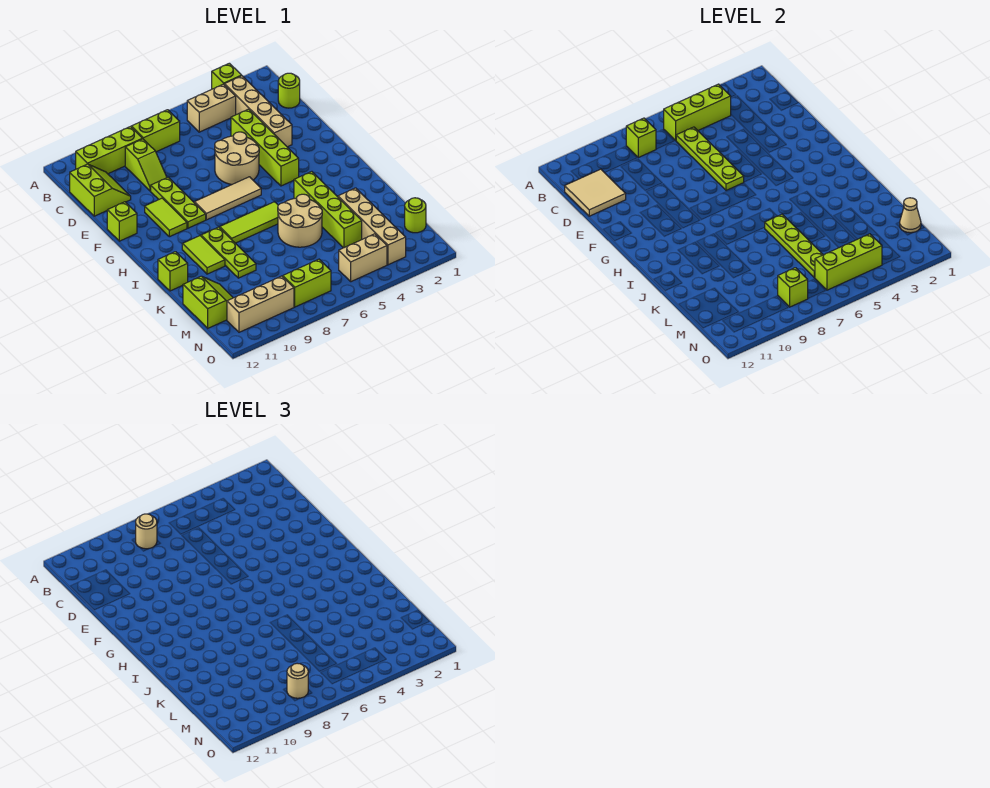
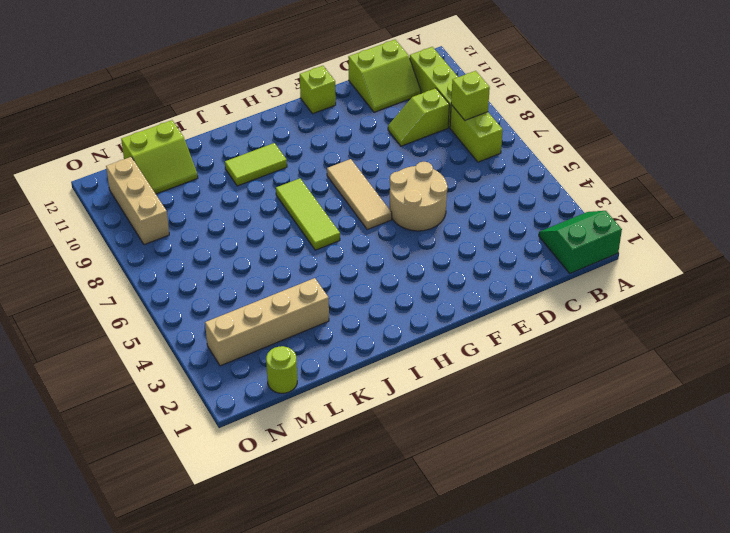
green slope A1:B2 level 1 top 1 -> none
none -> lime brick A3 level 1
none -> tan brick B3:E3 level 1
none -> tan brick B4:B5 level 1
none -> lime round brick C1 level 1

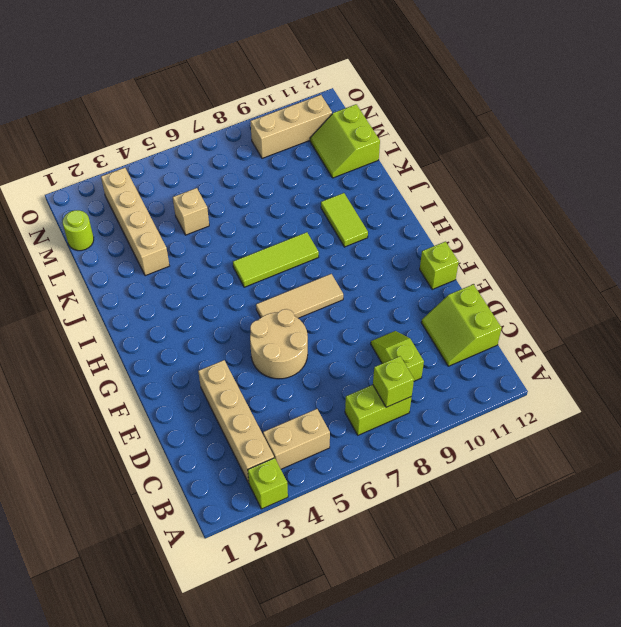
tan brick L5 level 1 -> none
none -> lime brick B9:B11 level 1
none -> lime round brick C1 level 1
none -> lime brick D4:G4 level 1
none -> lime plate E9:G9 level 1

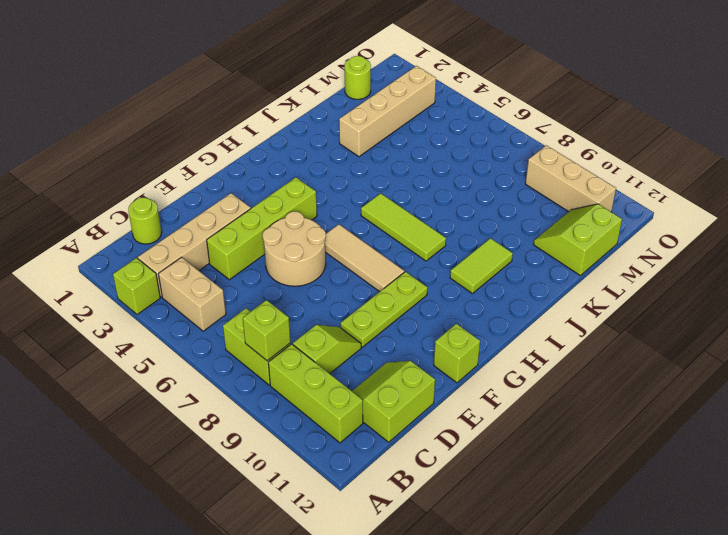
none -> lime tile F10:G10 level 1
none -> lime brick I4:L4 level 1
none -> lime plate I9:K9 level 1
none -> tan round brick J5:K6 level 1

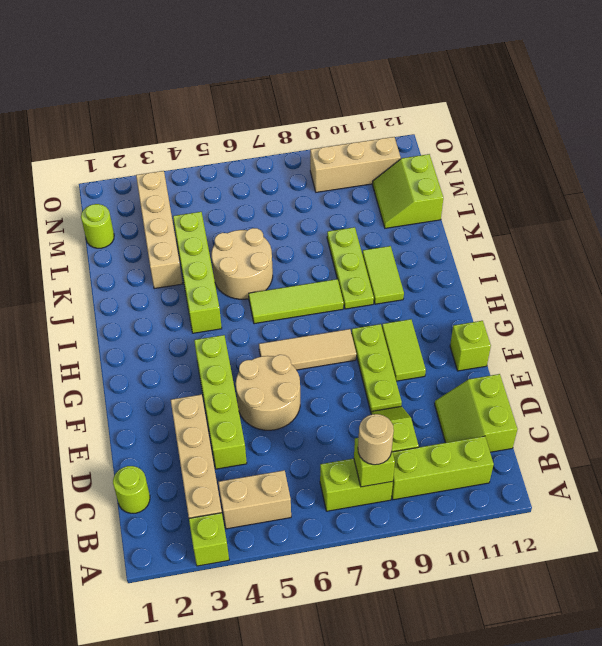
none -> lime brick J12 level 1
none -> tan brick N4:N5 level 1
none -> lime brick N7:N8 level 1
none -> lime brick B4:B6 level 2

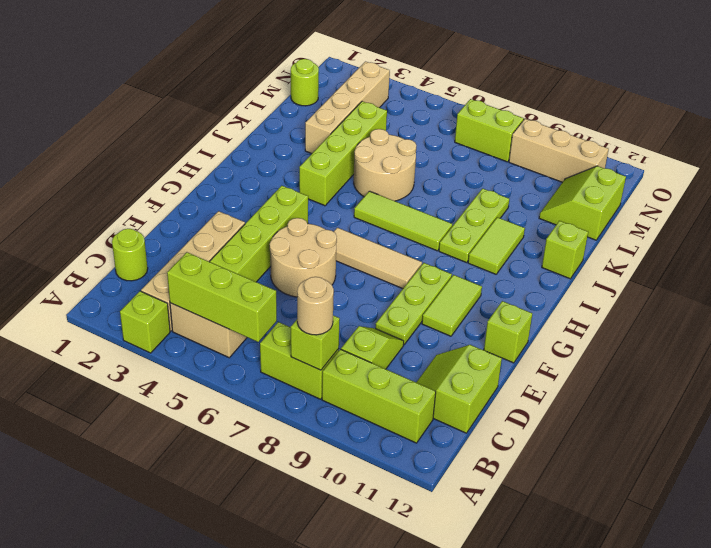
none -> tan brick N4:N5 level 1
none -> lime plate C6:F6 level 2
none -> tan tile C11:D12 level 2
none -> lime plate J6:M6 level 2

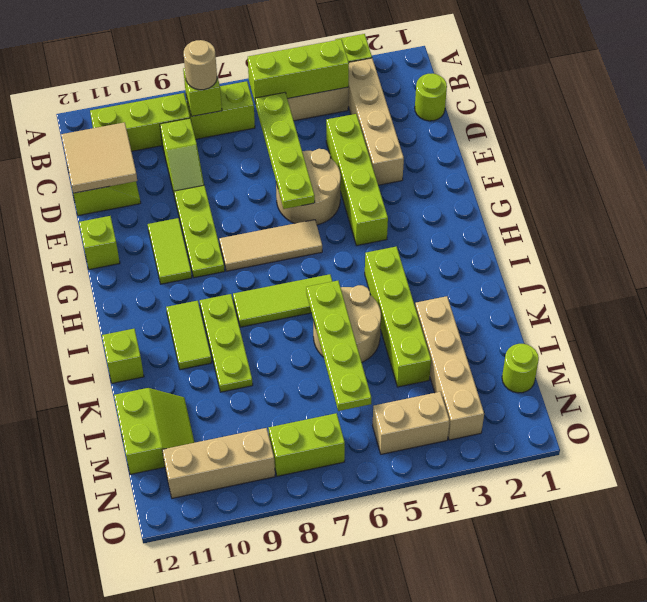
none -> tan cone M1 level 2
none -> lime brick N4:N6 level 2
none -> lime brick N8 level 2
none -> tan round brick N8 level 3

